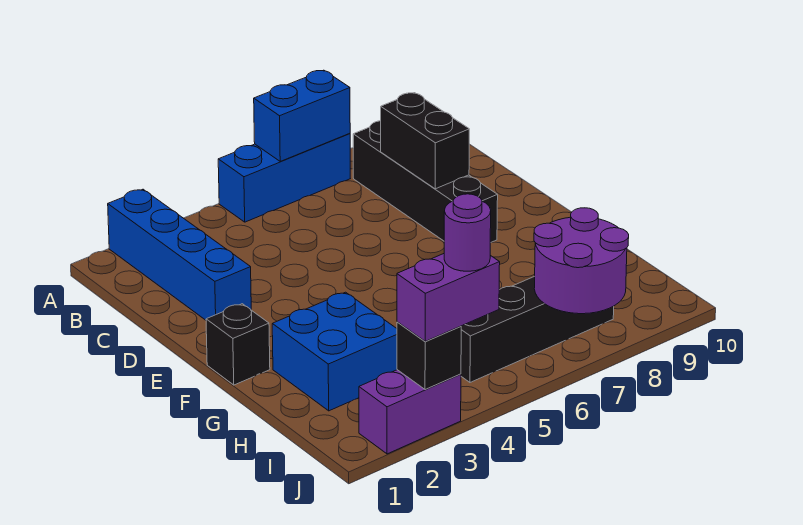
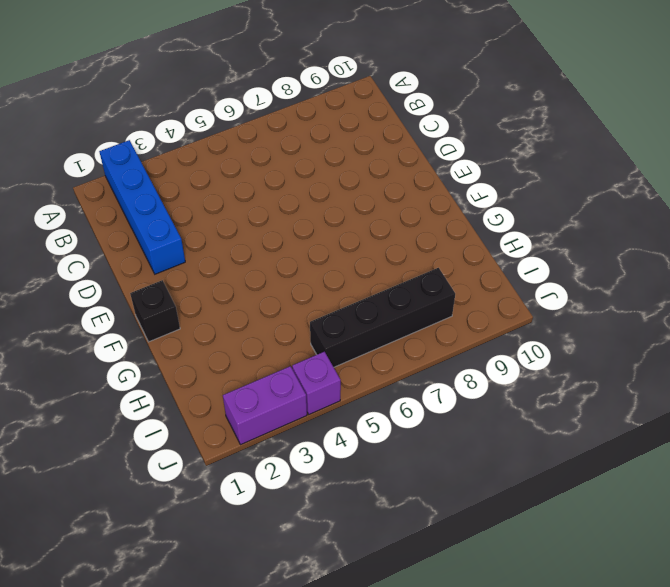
purple brick J4 level 1 -> none
none -> blue brick A5:A7 level 1
none -> black brick B8:E8 level 1
none -> blue brick G2:H3 level 1

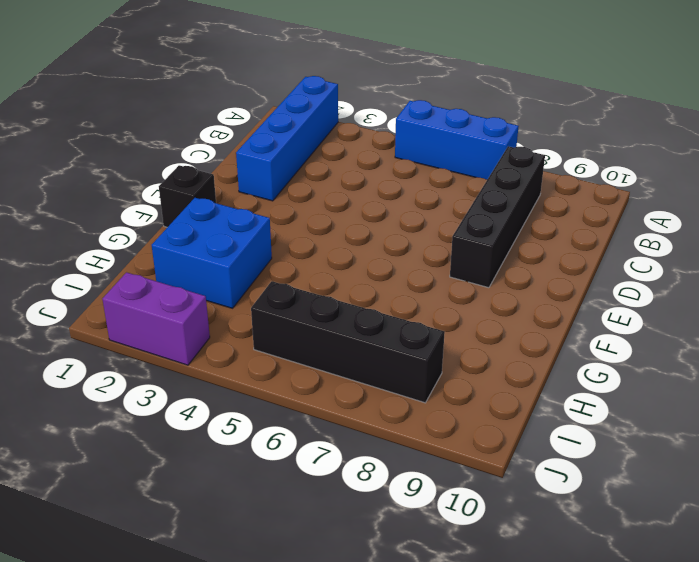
none -> blue brick A6:A7 level 2
none -> black brick C8:D8 level 2
none -> purple round brick I7:J8 level 2

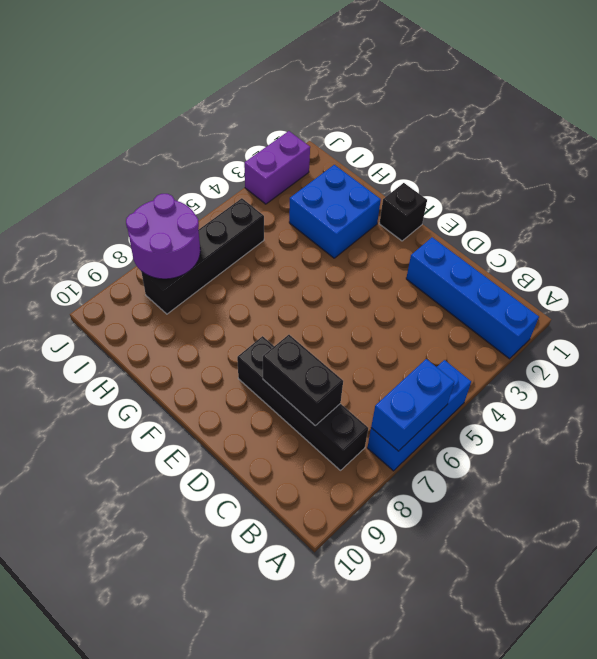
none -> black brick J3 level 2
none -> purple brick J3:J4 level 3
none -> purple round brick J4 level 4

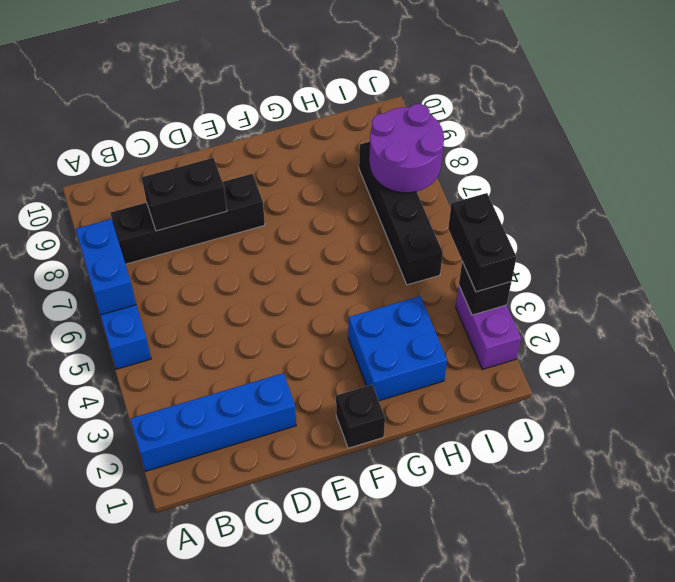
black brick J3:J4 level 3 -> purple brick J3:J4 level 3
none -> purple round brick J4 level 4

